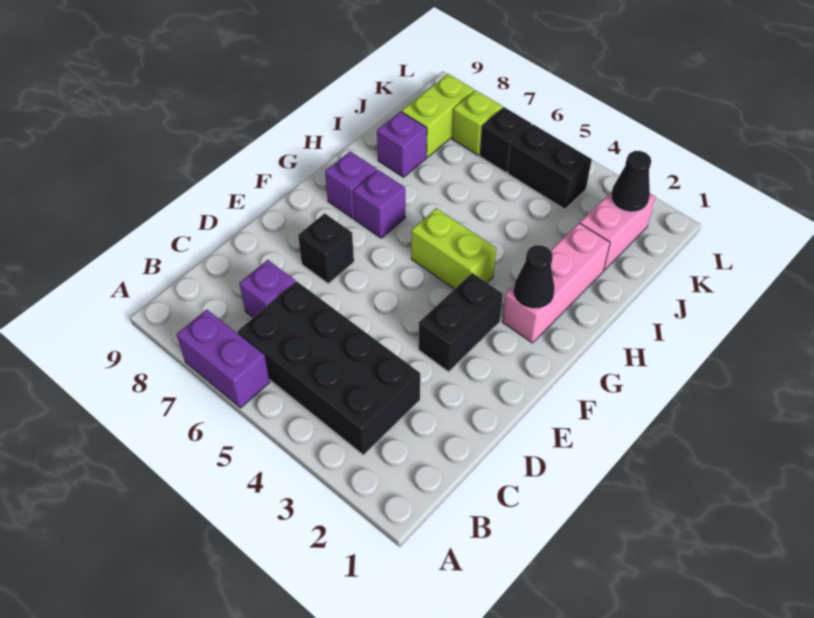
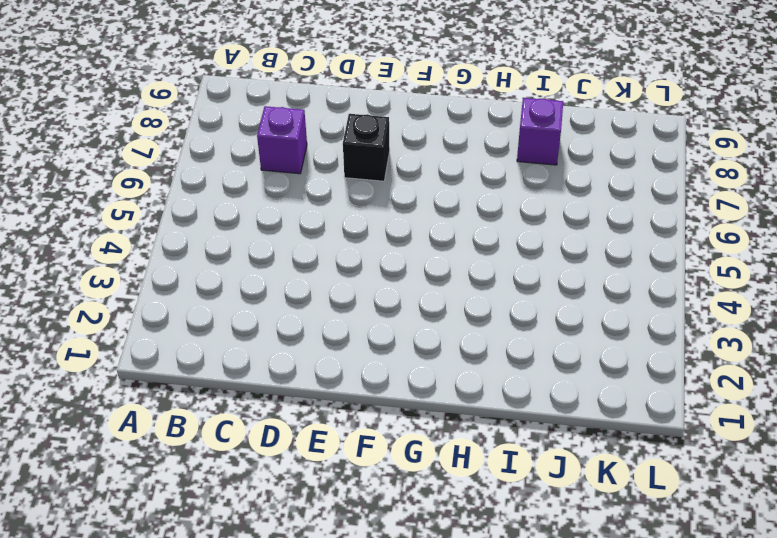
none -> purple brick A6:A7 level 1
none -> black brick B3:C6 level 1
none -> black brick E3:F3 level 1

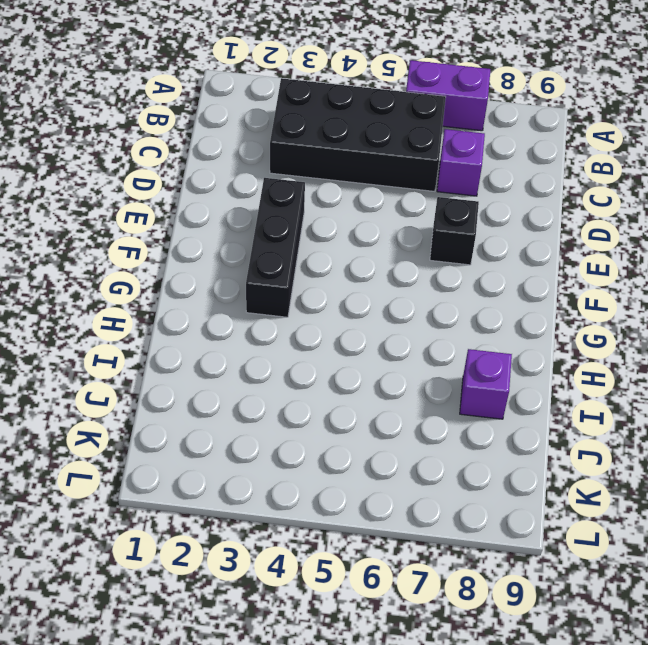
black brick E3:G3 level 1 -> black brick E3:F3 level 1
none -> pink brick G2:I2 level 1
none -> lime brick G4:G5 level 1
none -> purple brick G7 level 1

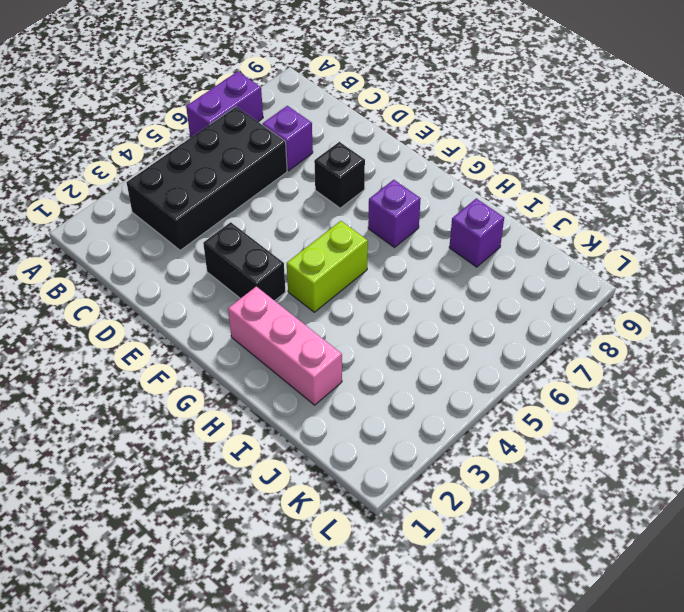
none -> purple brick G8 level 1
none -> pink brick J2:K2 level 1
none -> lime brick J8:K8 level 1

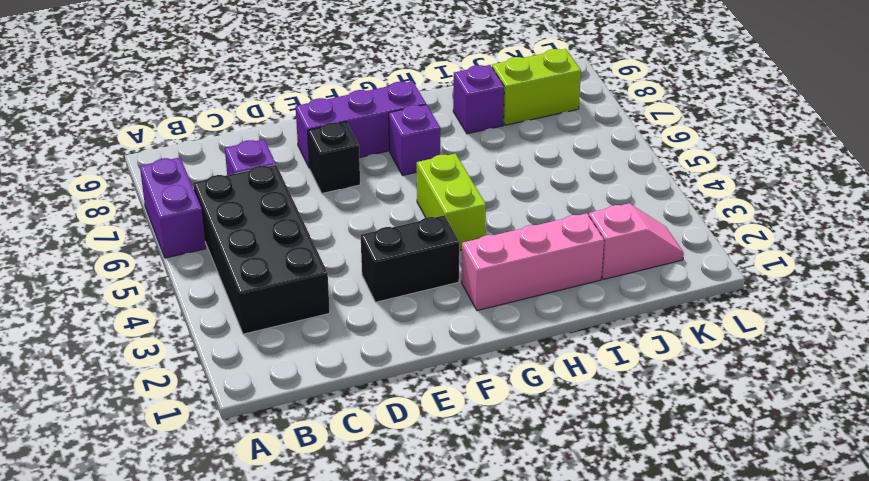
purple brick E8:G8 level 1 -> purple brick G8 level 1
pink slope J2:K2 level 1 top J -> pink brick J2:K2 level 1
none -> black brick K4:K5 level 1
none -> black brick K6 level 1
none -> lime brick K7 level 1

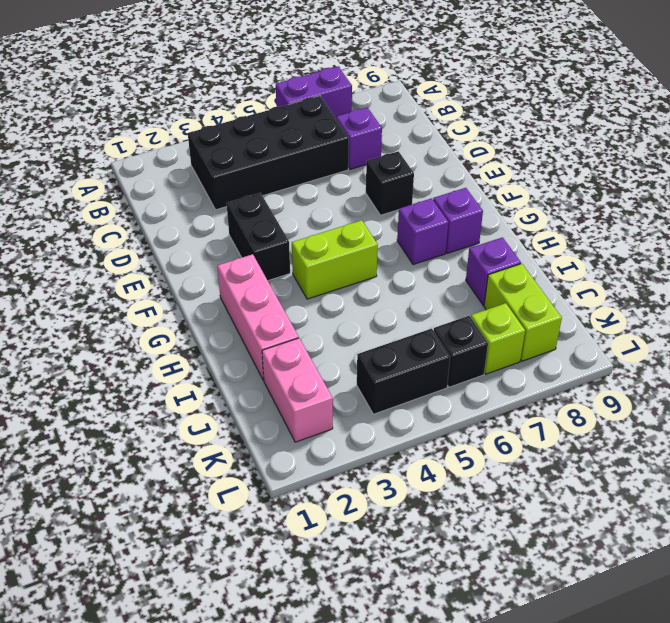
none -> black cone G2 level 2
none -> black cone K2 level 2

